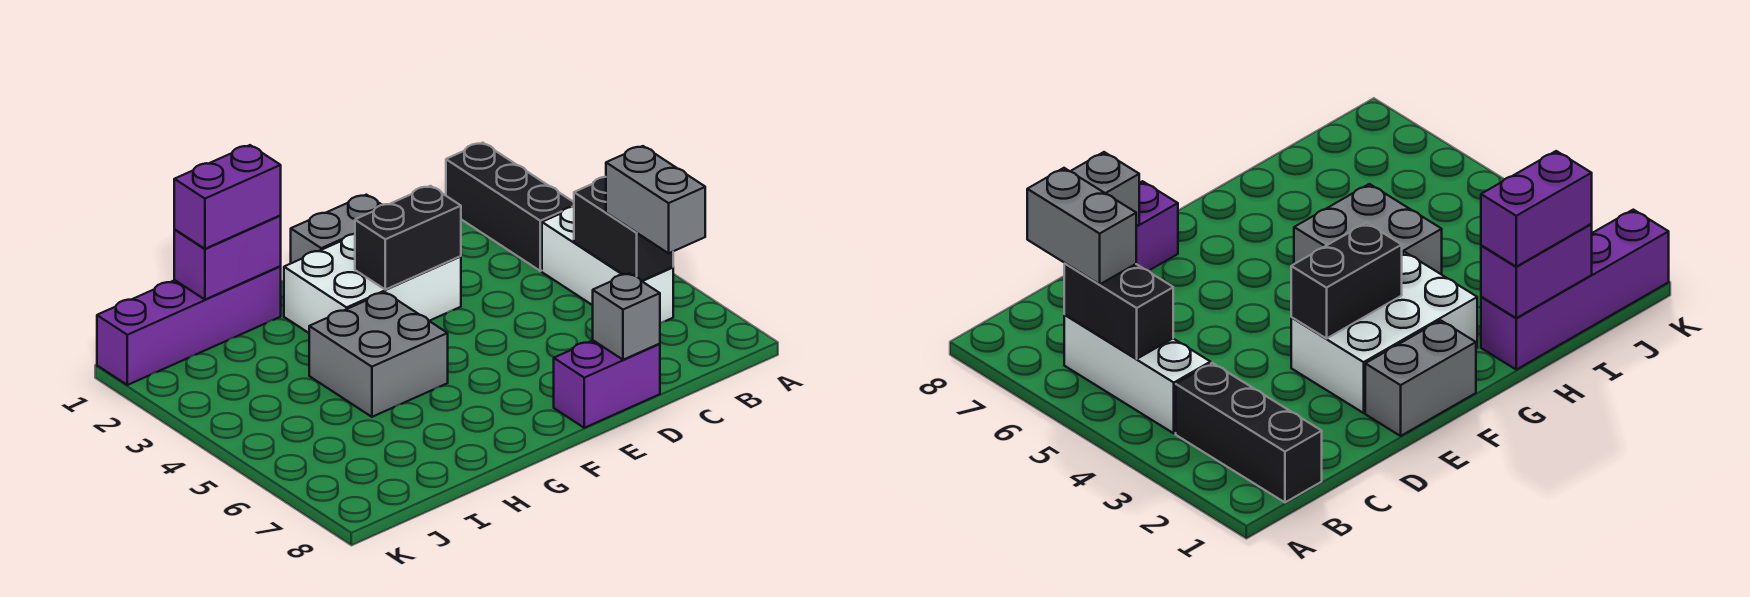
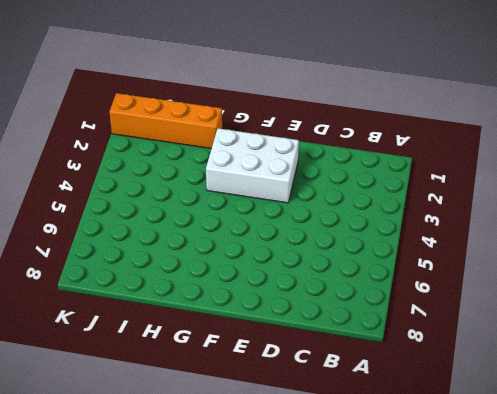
orange brick H1:K1 level 1 -> purple brick H1:K1 level 1
none -> black brick B1:B3 level 1
none -> white brick B4:B6 level 1
none -> purple brick D8:E8 level 1

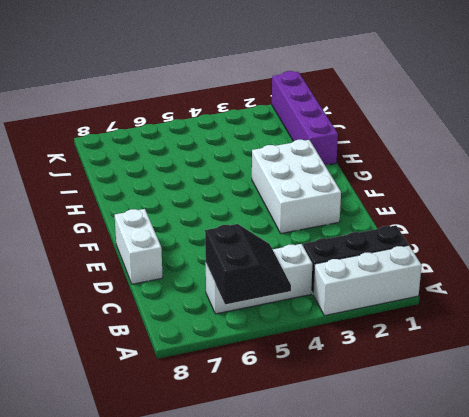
white brick A1:A3 level 1 -> none
black slope A5:B6 level 2 top 6 -> black brick B5:B6 level 2
white brick D8:E8 level 1 -> purple brick D8:E8 level 1
none -> grey brick E1:F1 level 1
none -> grey brick G4:H5 level 1
none -> grey brick D8 level 2

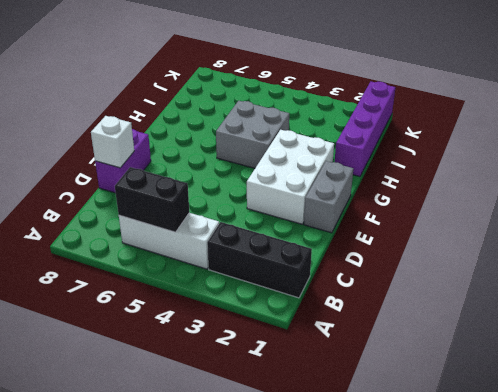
white brick D8 level 2 -> grey brick D8 level 2
none -> black brick E3:F3 level 2
none -> purple brick H1:I1 level 2
none -> grey brick B6:B7 level 3

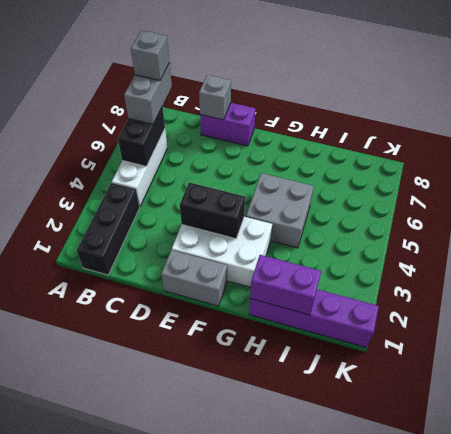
grey brick B7 level 4 -> none
none -> purple brick H1:I1 level 3

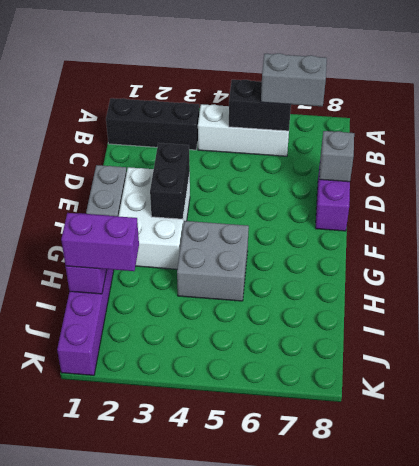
purple brick I1:I2 level 3 -> purple brick H1:I1 level 3

